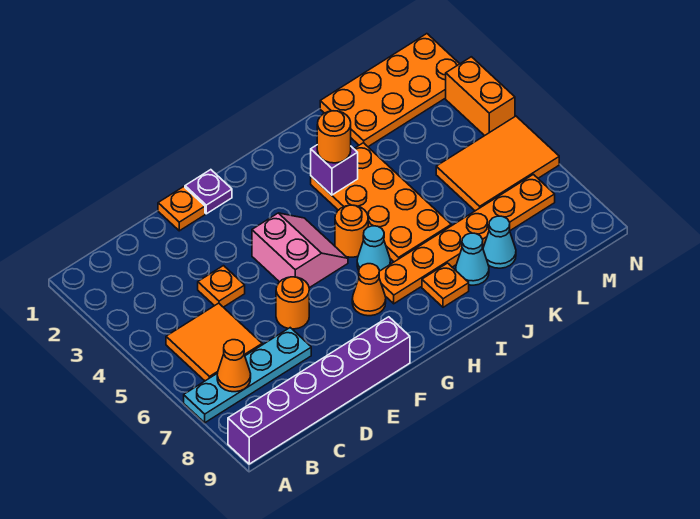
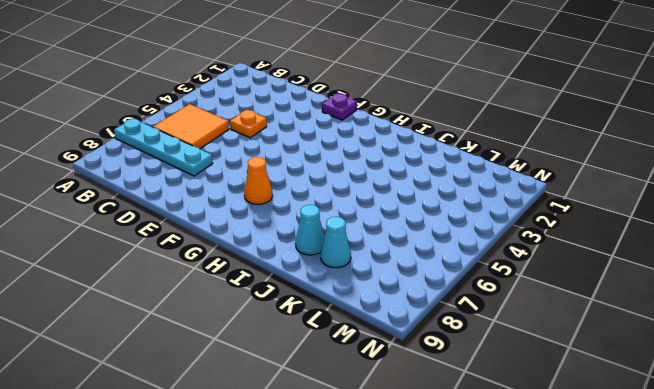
none -> purple brick A9:F9 level 1
none -> orange plate E1 level 1
none -> orange round brick E6 level 1

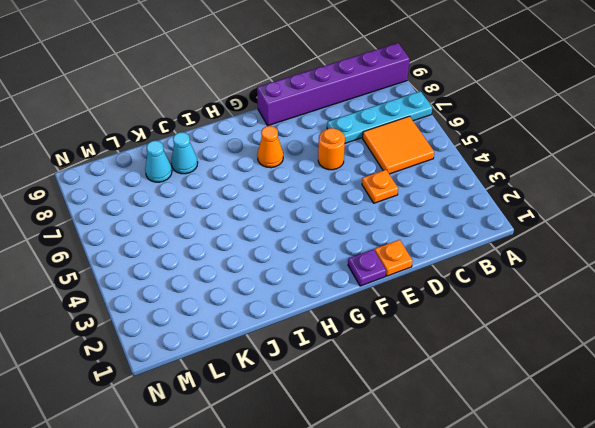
none -> pink slope F4:G5 level 1 top F
none -> orange round brick H5 level 1
none -> cyan cone H6 level 1

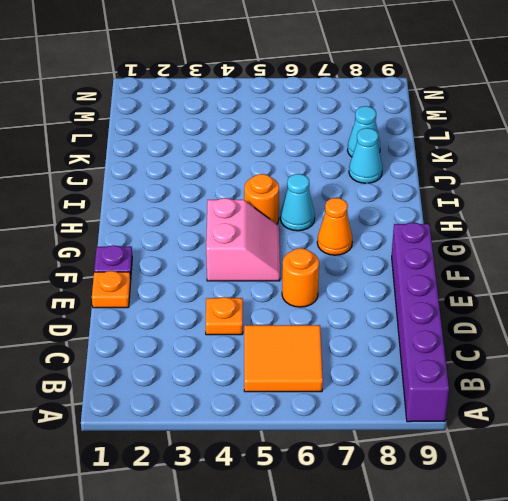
pink slope F4:G5 level 1 top 4 -> pink slope F4:G5 level 1 top F
none -> cyan plate A7:D7 level 1
none -> orange plate H7:M7 level 1
none -> orange plate I3:J6 level 1

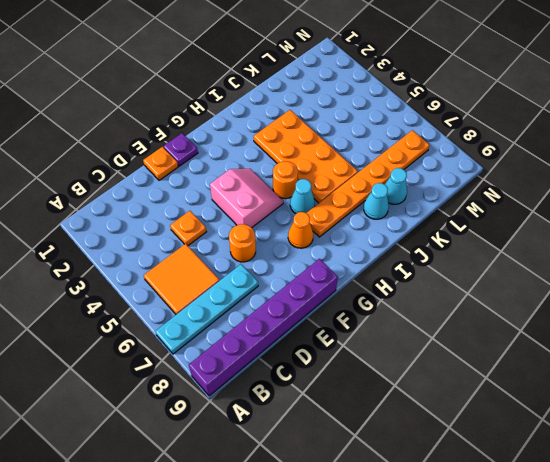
none -> orange plate I8 level 1
none -> orange plate K1:N2 level 1
none -> orange tile L5:N6 level 1

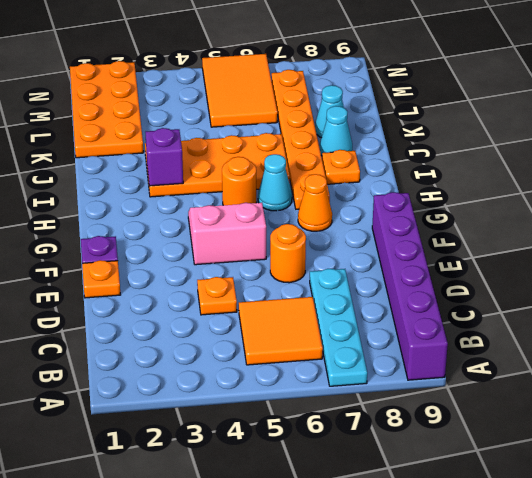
none -> orange brick N3:N4 level 1
none -> orange cone B7 level 2
none -> orange round brick I3 level 3

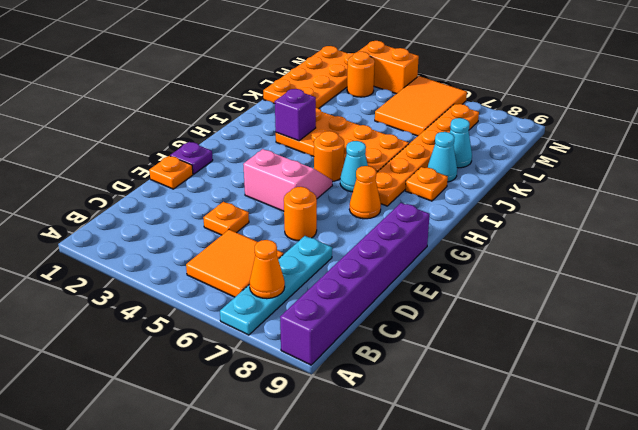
orange round brick M3 level 1 -> orange round brick I3 level 3

